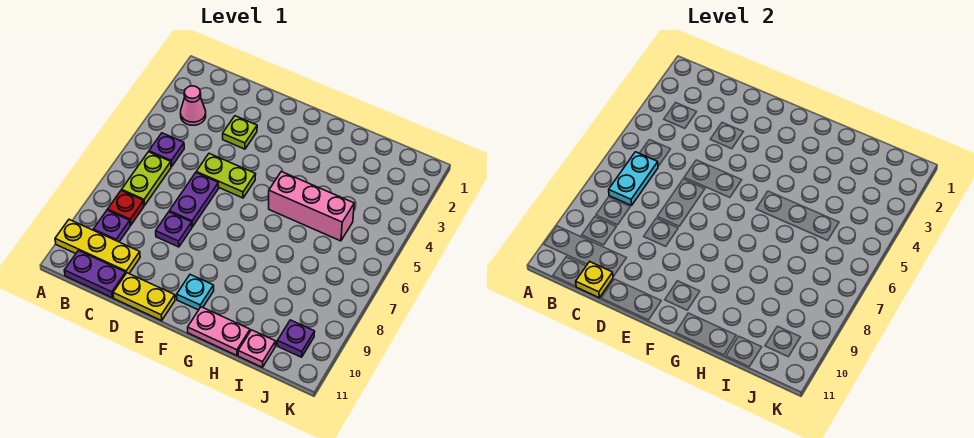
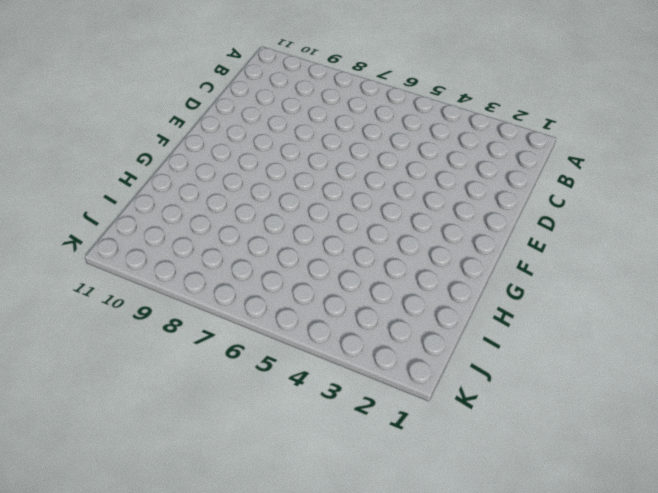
none -> yellow plate A10:C10 level 1
none -> pink cone B3 level 1
none -> purple plate B5 level 1

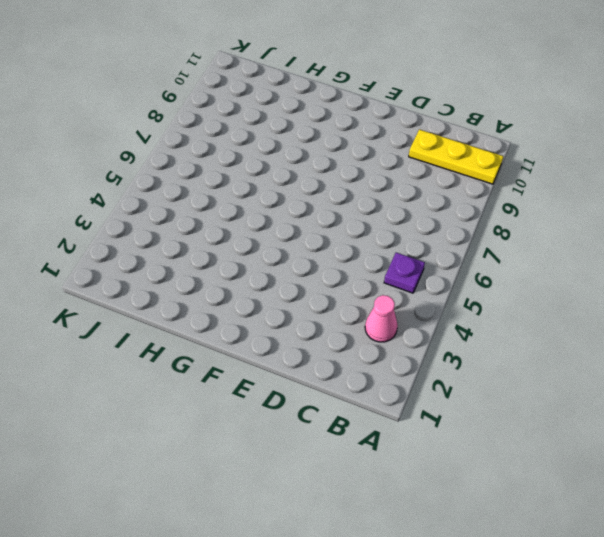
none -> lime plate B6:B7 level 1
none -> red plate B8 level 1
none -> purple plate B9 level 1

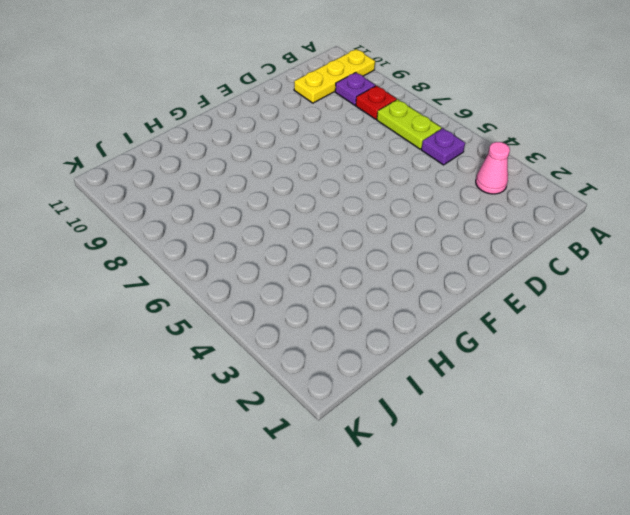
none -> purple plate B11:C11 level 1
none -> lime plate D3 level 1
none -> lime plate D5:E5 level 1

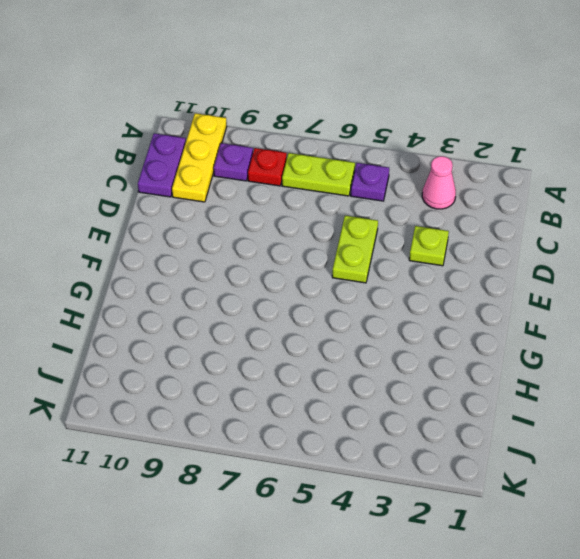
none -> purple plate D6:D7 level 1
none -> purple plate D8 level 1
none -> yellow plate D11:E11 level 1

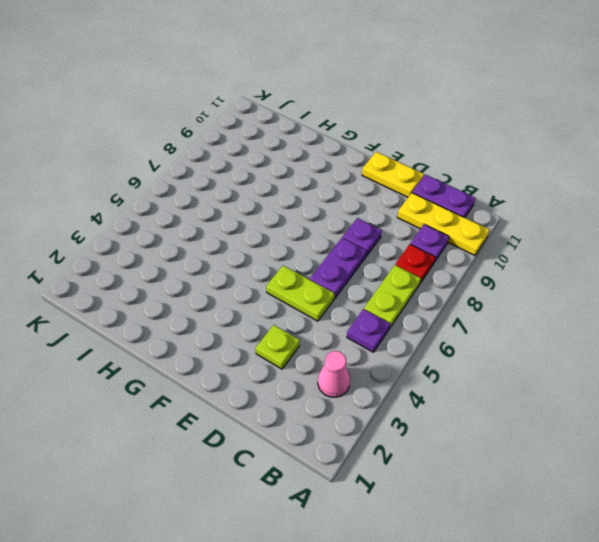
none -> cyan plate F10 level 1
none -> pink brick G5:I5 level 1
none -> pink plate G11:H11 level 1

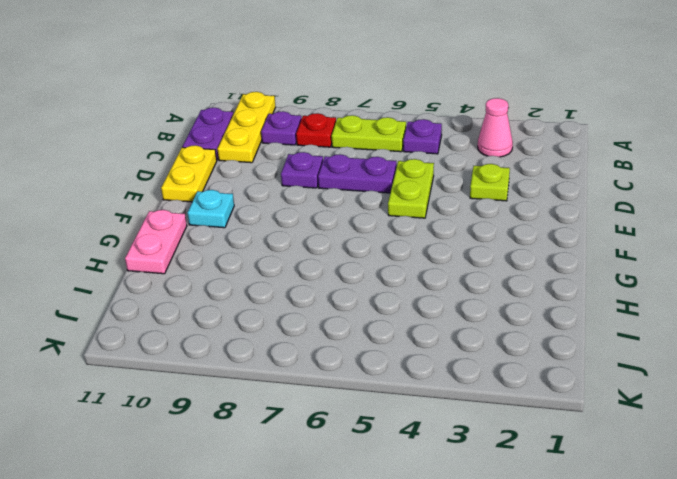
none -> pink brick G5:I5 level 1
none -> pink plate I11 level 1
none -> purple plate J10 level 1

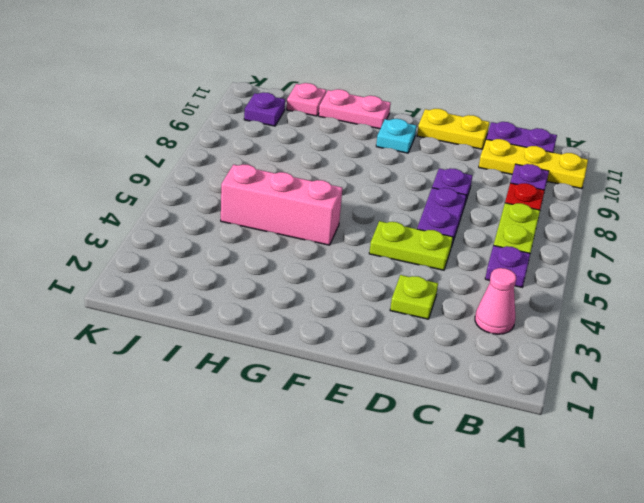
none -> cyan plate B6:B7 level 2
none -> yellow plate C11 level 2

